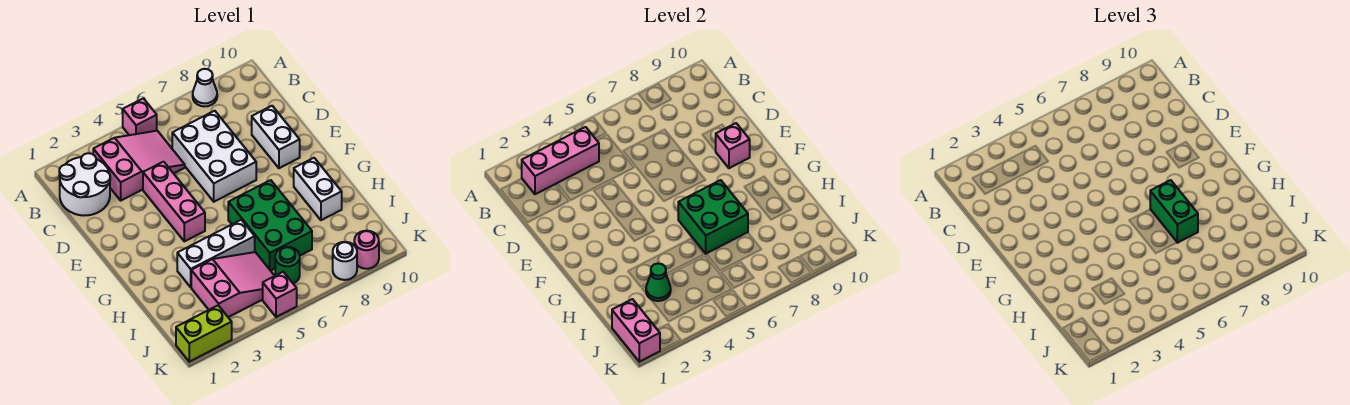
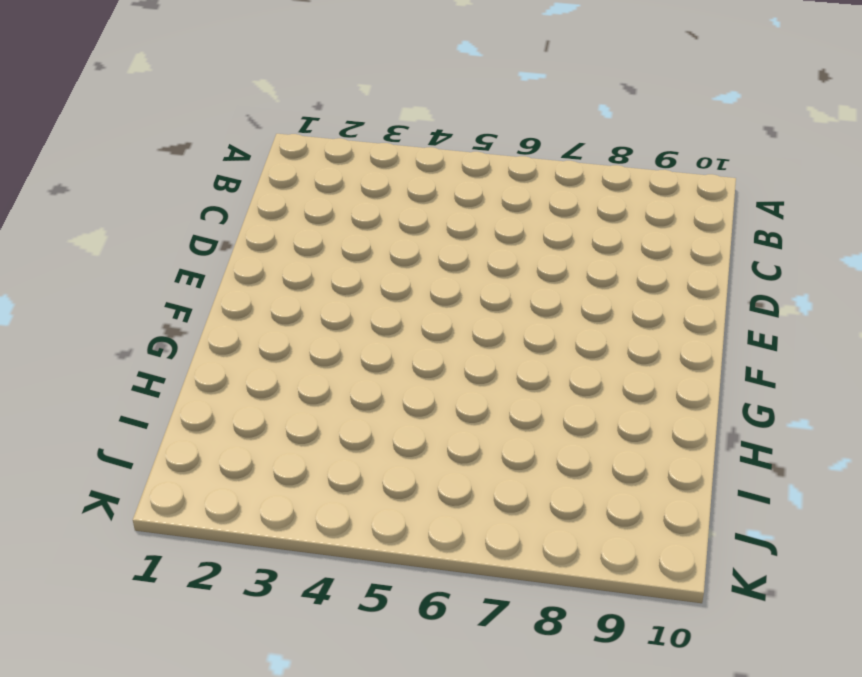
none -> pink brick A5 level 1
none -> white cone A8 level 1
none -> white round brick B1:C2 level 1

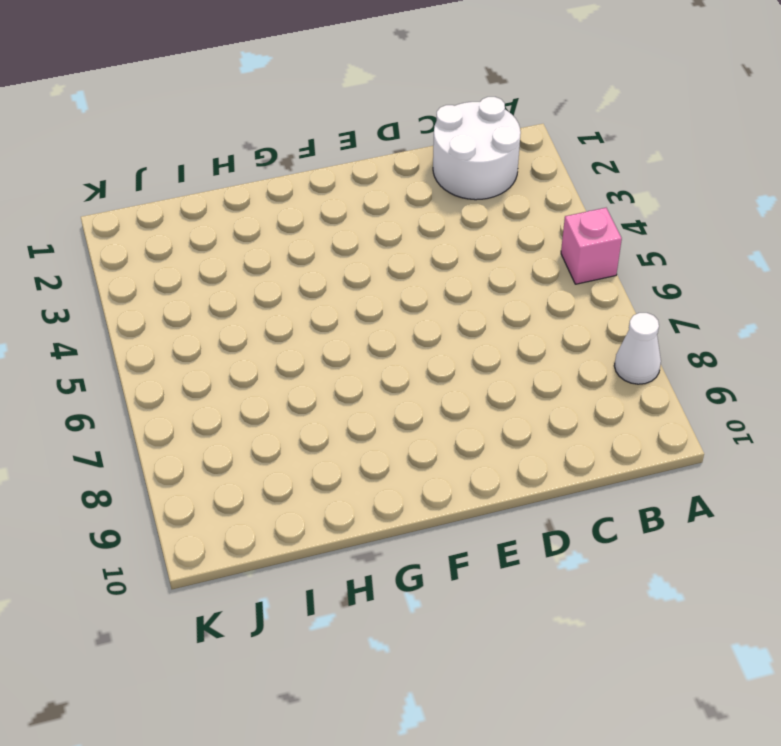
none -> pink slope B3:C5 level 1 top 3
none -> white brick C6:E7 level 1
none -> pink brick D4:F4 level 1

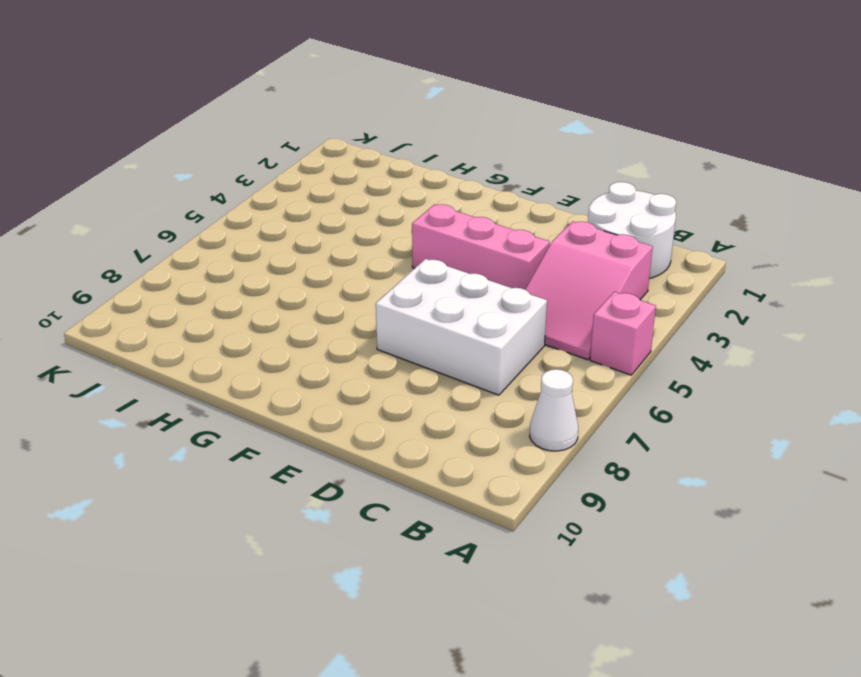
none -> white brick D9:E9 level 1
none -> green brick G6:I7 level 1
none -> white brick G9:H9 level 1

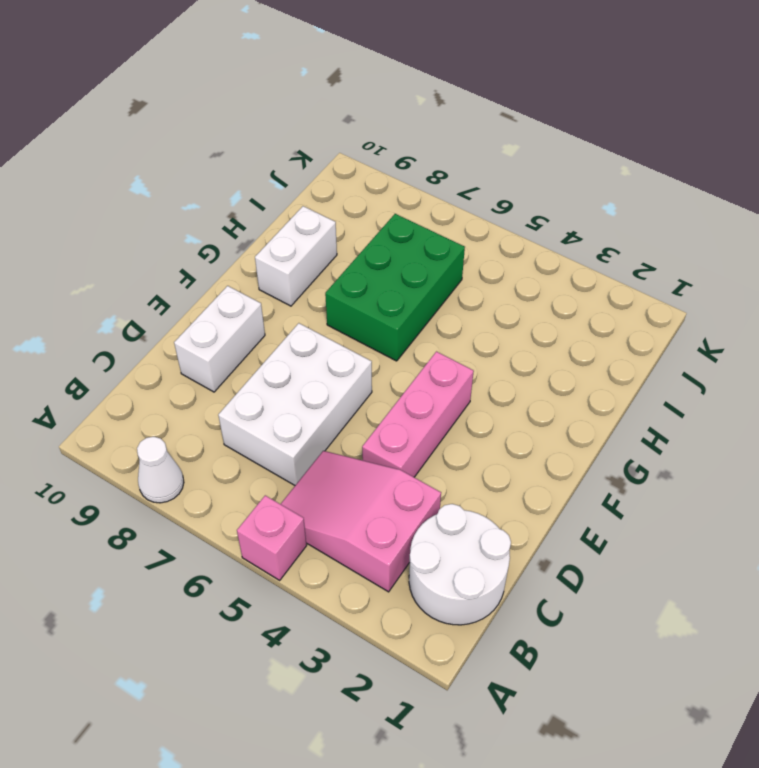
none -> white brick H3:H5 level 1
none -> pink slope I3:J5 level 1 top 3
none -> green round brick J6 level 1

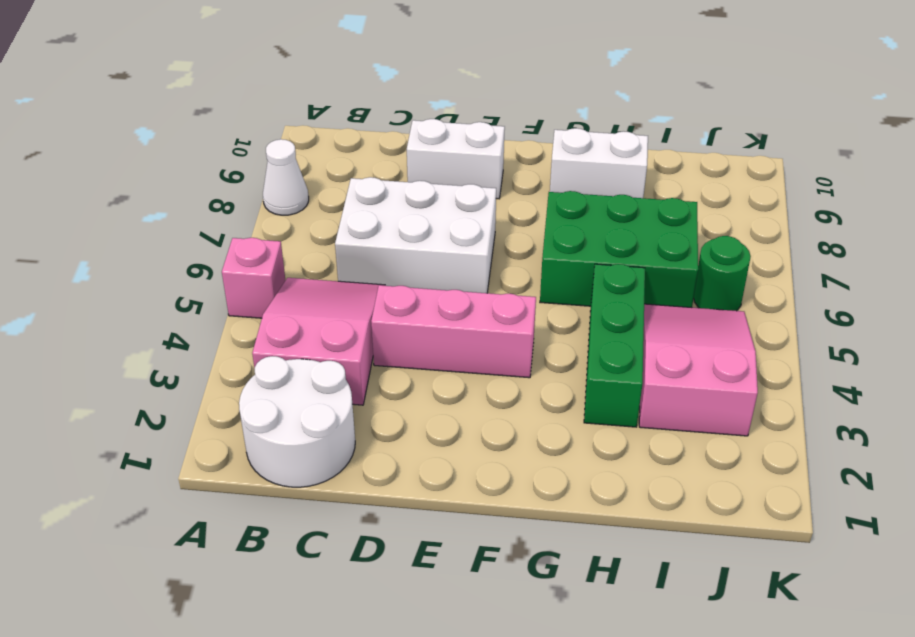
green brick H3:H5 level 1 -> white brick H3:H5 level 1
none -> lime brick K1:K2 level 1
none -> pink brick K5 level 1
none -> white round brick K8 level 1

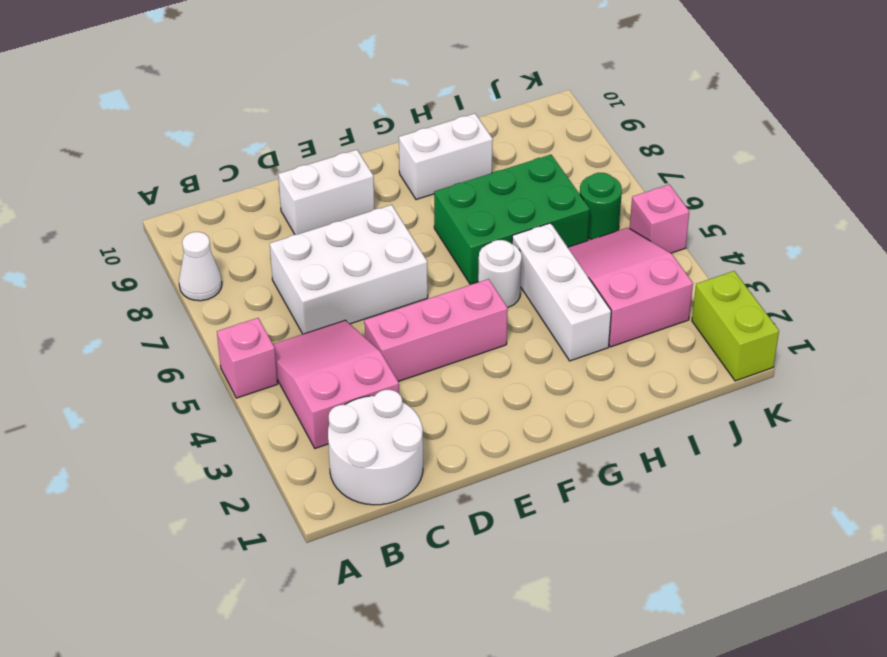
white round brick G5 level 1 -> white round brick K8 level 1
none -> pink round brick K9 level 1
none -> pink brick B2:B4 level 2
none -> pink brick E9 level 2

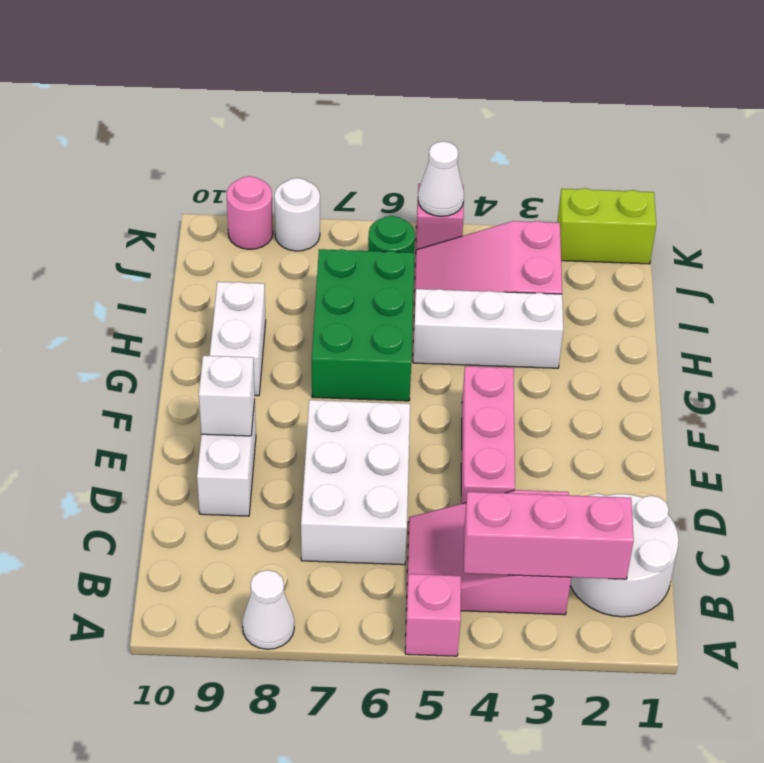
white brick E9 level 2 -> pink brick E9 level 2
white cone K5 level 2 -> none
none -> green brick G6:H7 level 2
none -> green cone I3 level 2
none -> pink brick J1:K1 level 2

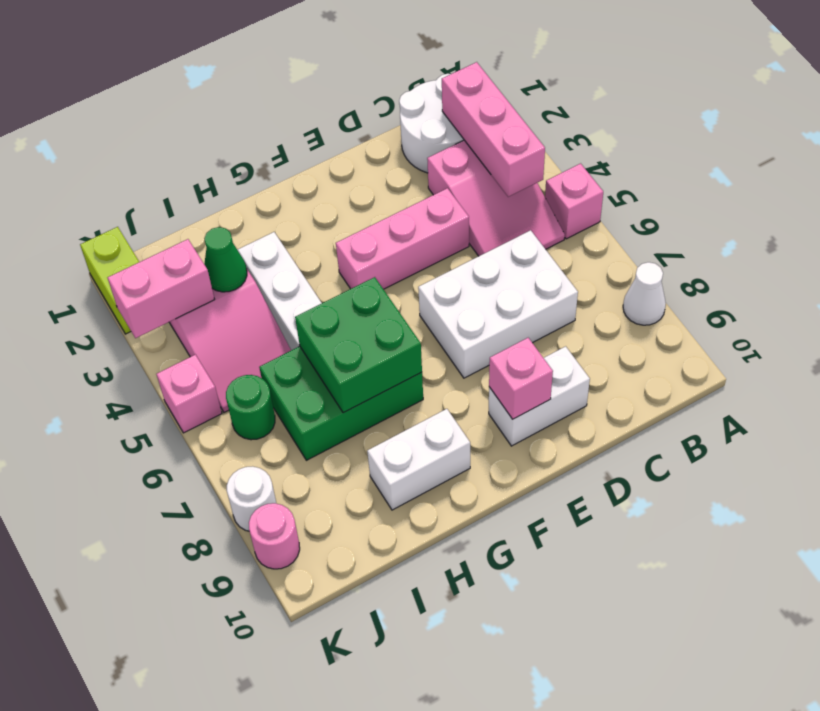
pink brick J3:K3 level 2 -> pink brick J1:K1 level 2
none -> green brick G7:H7 level 3

